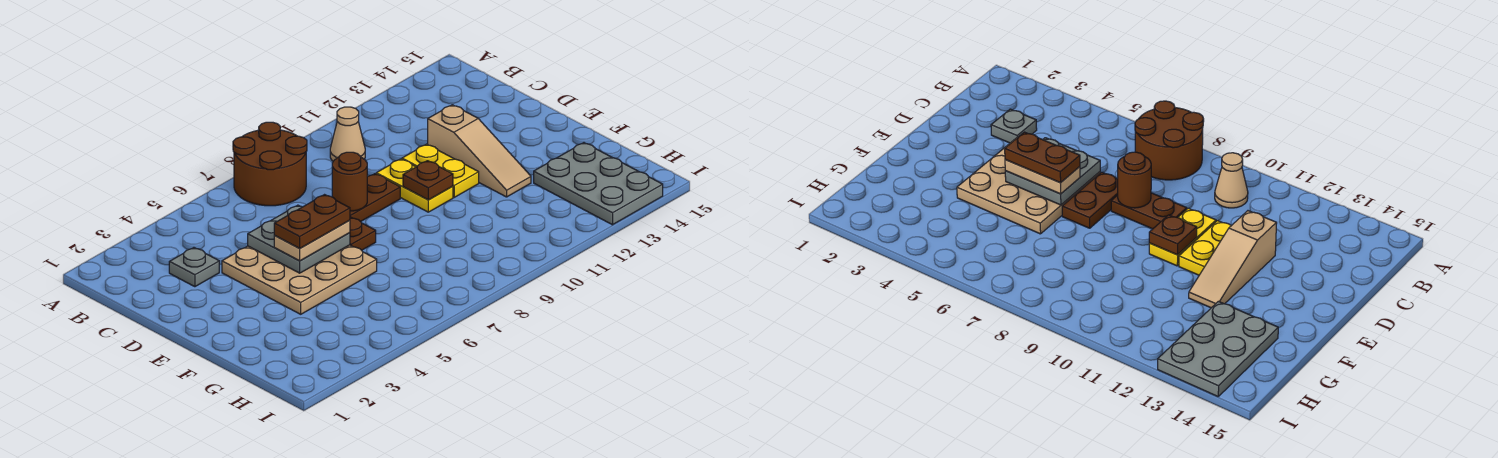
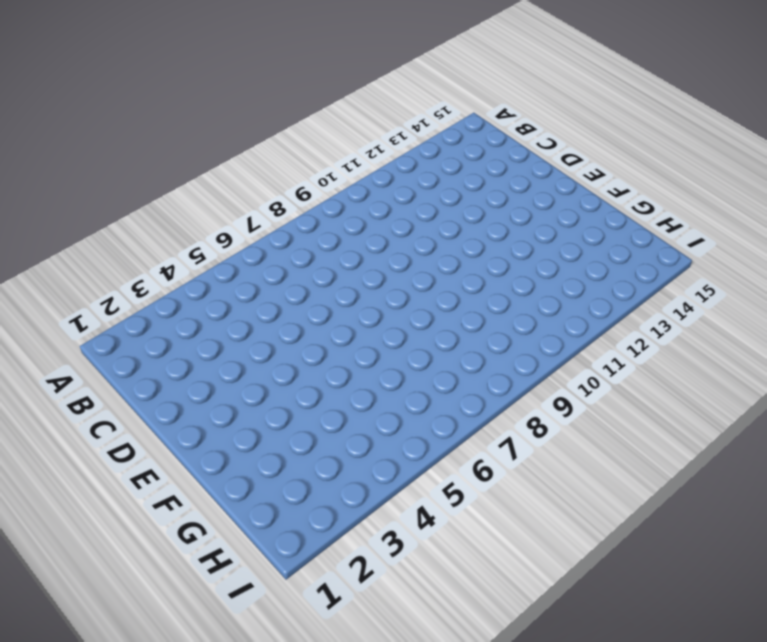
none -> brown round brick A7:B8 level 1
none -> tan cone B10 level 1
none -> grey plate C3 level 1

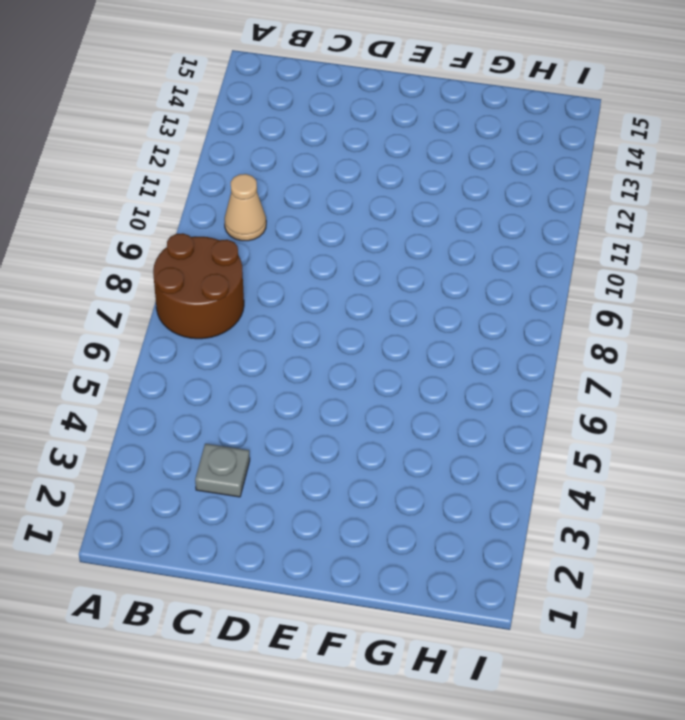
none -> tan plate D4:F6 level 1
none -> brown plate D7:E7 level 1
none -> brown plate D8:D9 level 1

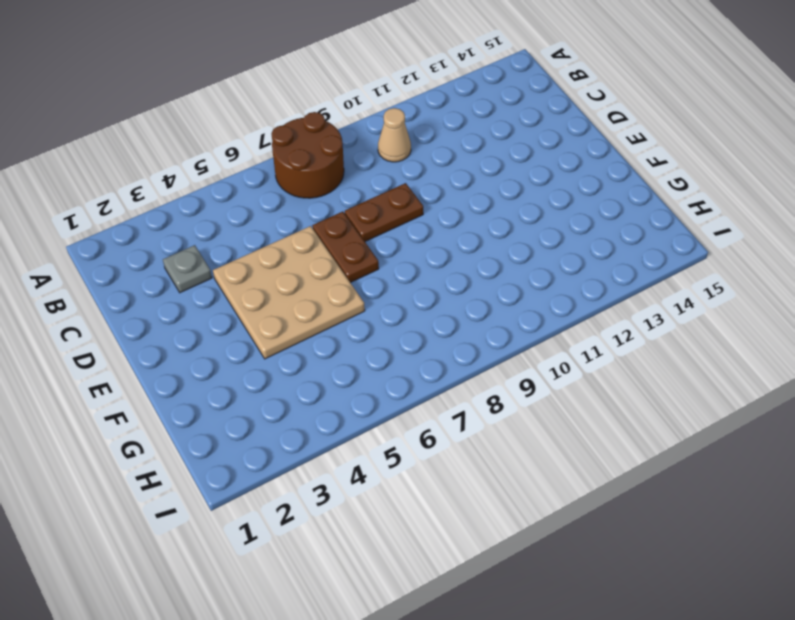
none -> yellow plate D10:E10 level 1
none -> yellow plate D11:E11 level 1
none -> tan slope D12:F12 level 1 top D

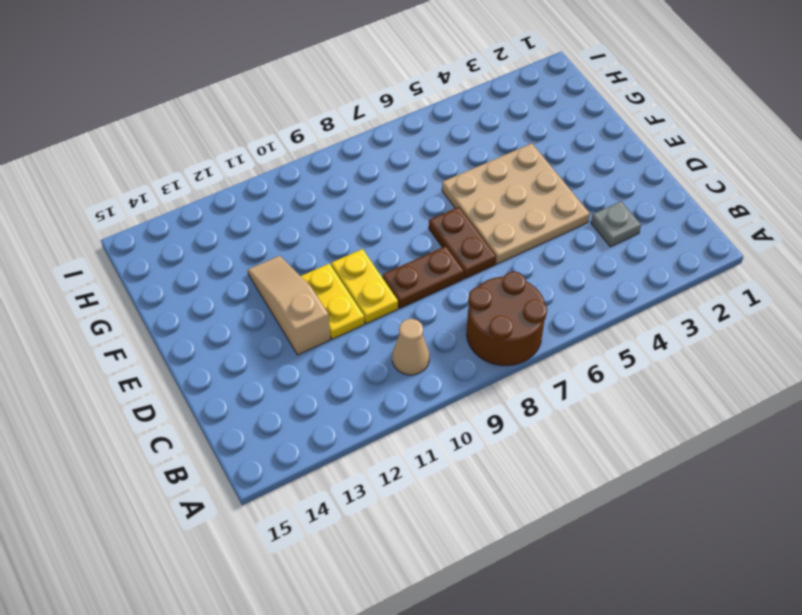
none -> grey plate G13:I14 level 1
none -> grey plate D5:E6 level 2
none -> brown round brick D8 level 2

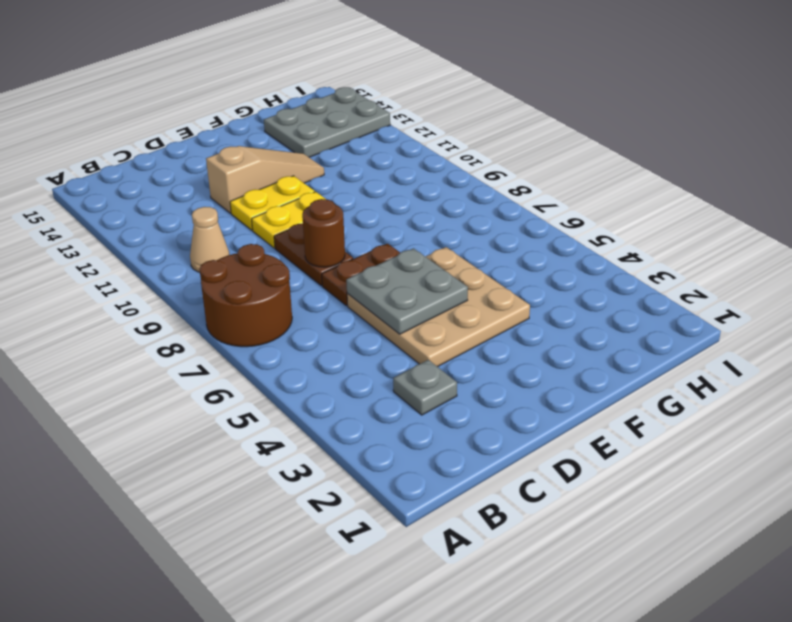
none -> brown plate E10 level 2
none -> tan plate E5:E6 level 3
none -> brown plate E5:E6 level 4

